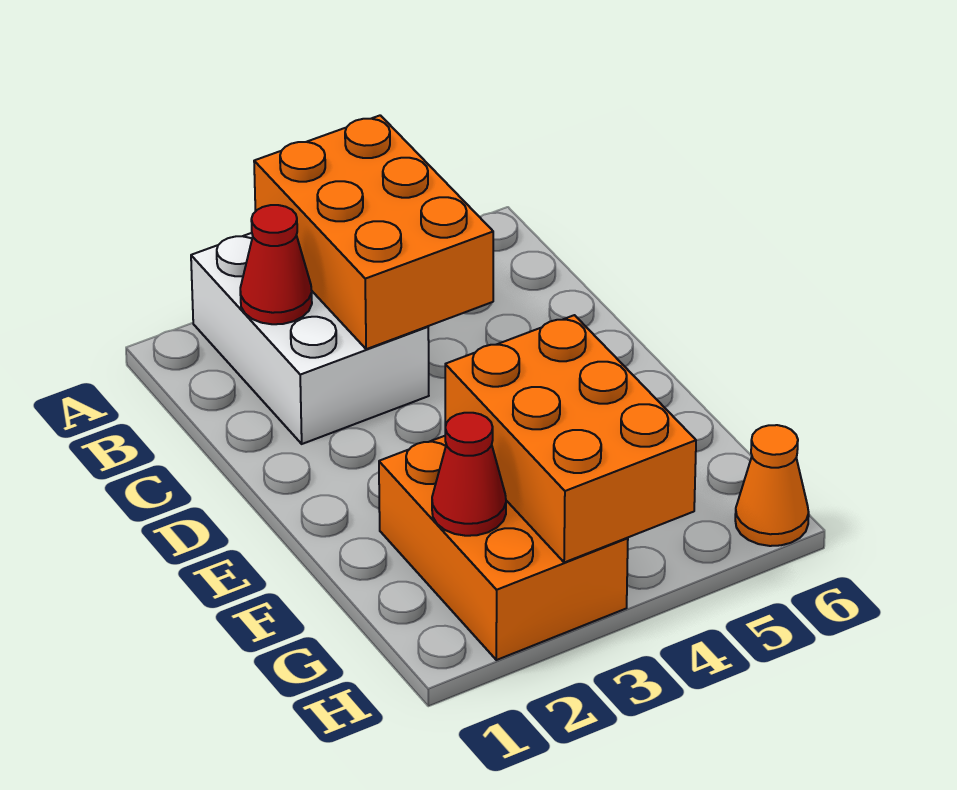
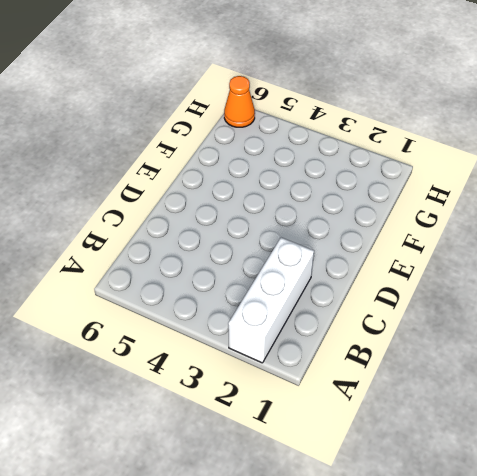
white brick A2:C2 level 1 -> white brick A2:C3 level 1
none -> orange brick F2:H3 level 1
none -> orange brick A3:C4 level 2

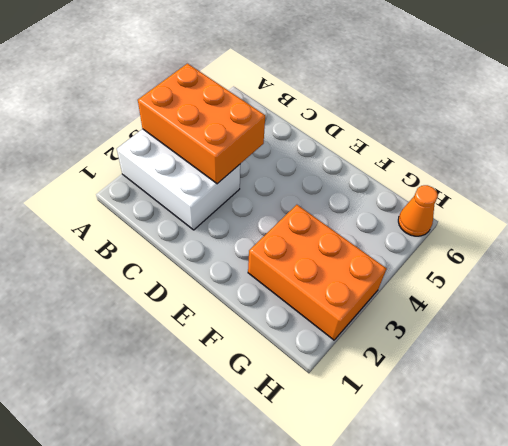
none -> red cone B2 level 2
none -> orange brick F3:H4 level 2

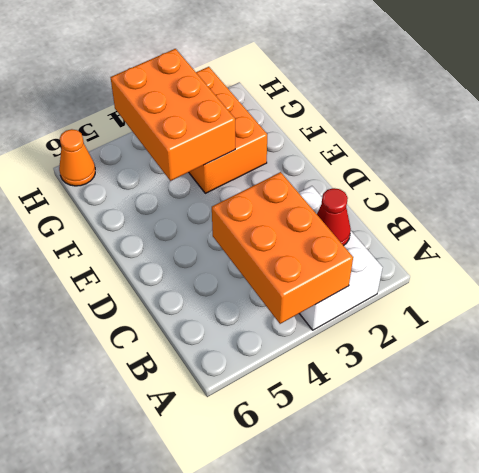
none -> red cone G2 level 2

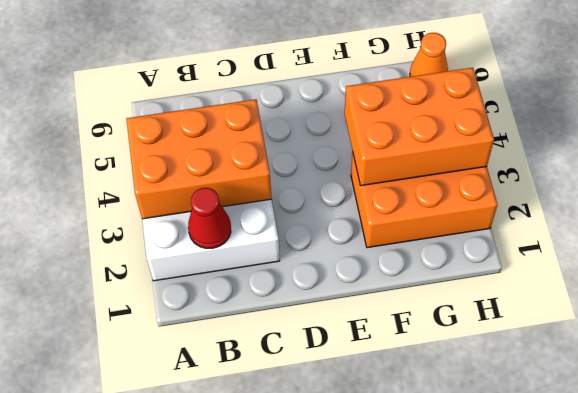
none -> red cone G2 level 2

